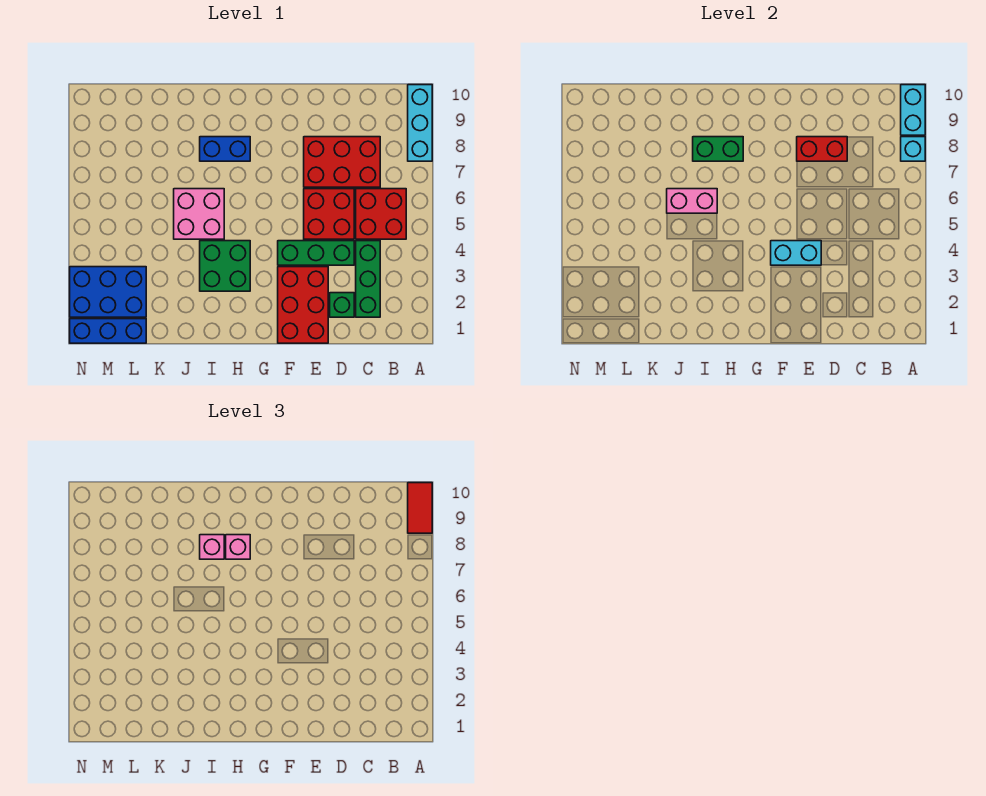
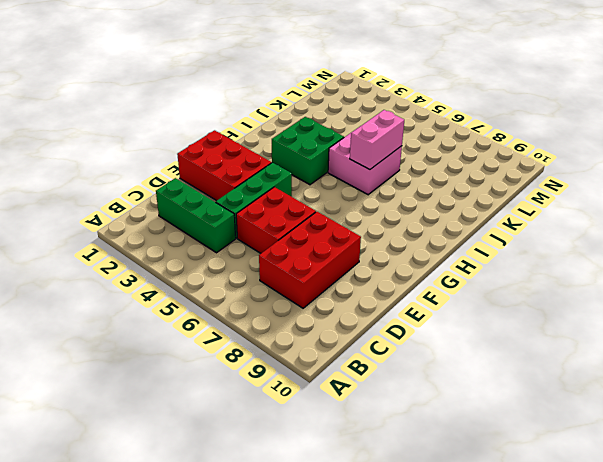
none -> cyan brick A8:A10 level 1
none -> red brick B5:C6 level 1
none -> green brick D2 level 1

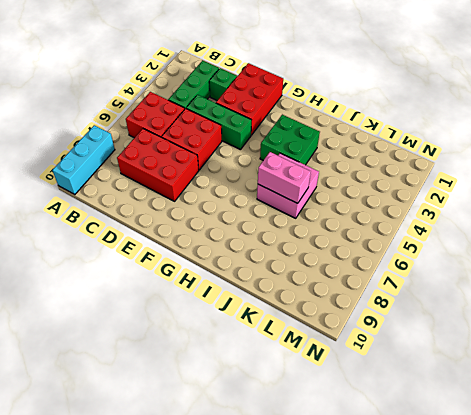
none -> blue brick H8:I8 level 1
none -> blue brick L1:N1 level 1
none -> blue brick L2:N3 level 1

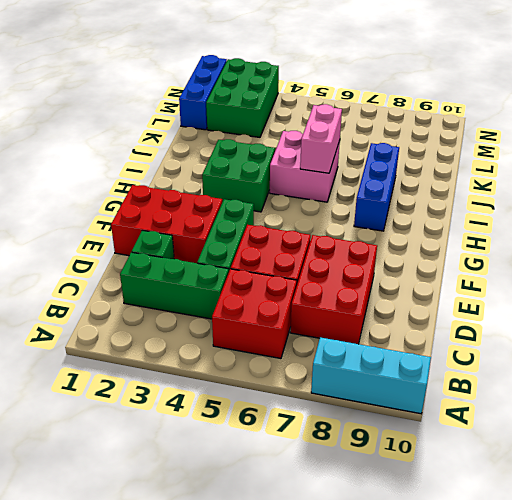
blue brick H8:J8 level 1 -> blue brick H8:I8 level 1
green brick L2:N3 level 1 -> blue brick L2:N3 level 1
none -> cyan brick A8 level 2
none -> cyan brick A9:A10 level 2
none -> red brick D8:E8 level 2

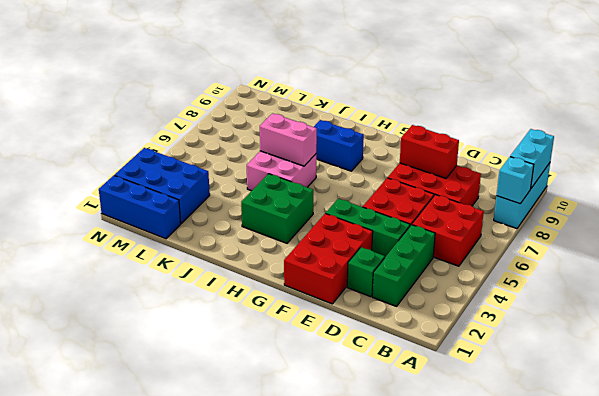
none -> cyan brick E4:F4 level 2
none -> green brick H8:I8 level 2
none -> red tile A9:A10 level 3

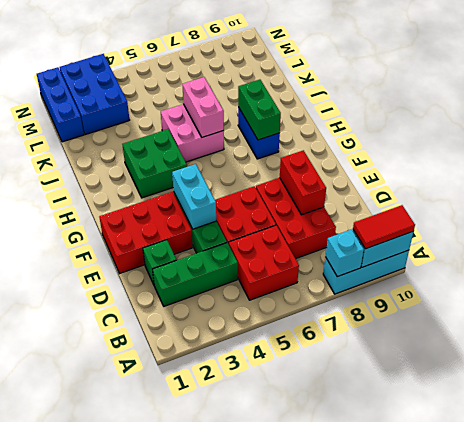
none -> pink brick H8 level 3
none -> pink brick I8 level 3

